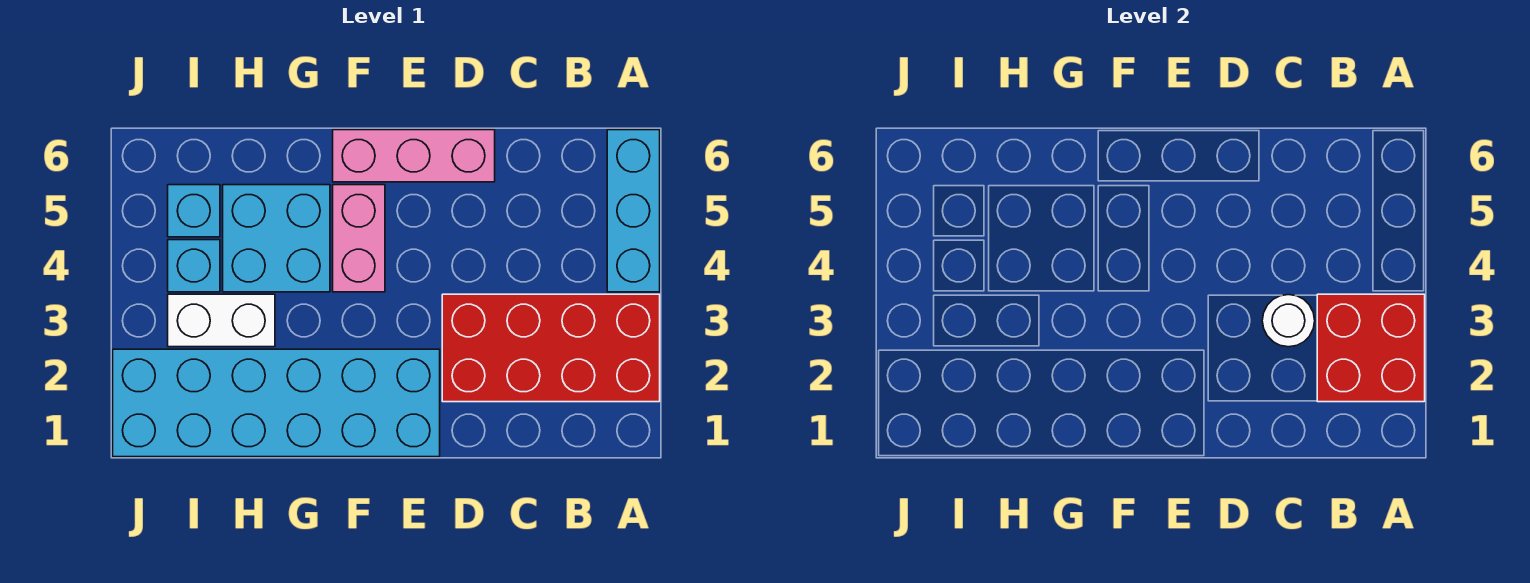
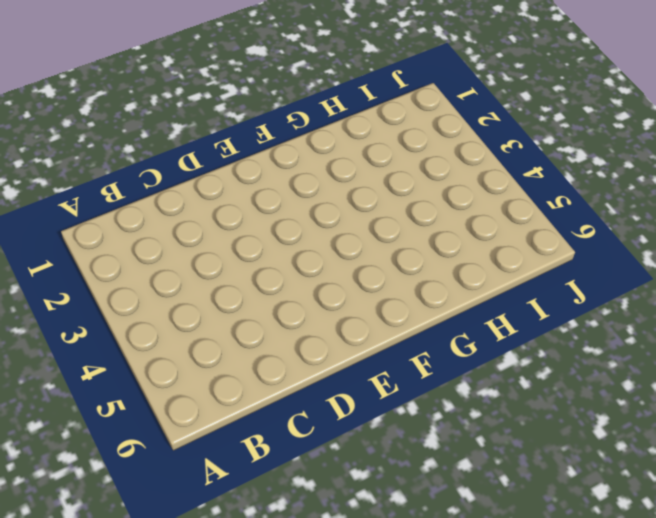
none -> red brick A2:D3 level 1
none -> cyan brick A4:A6 level 1

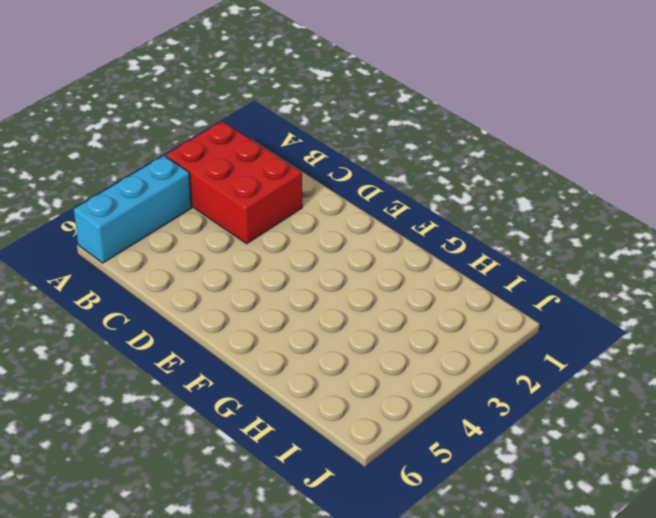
red brick A2:C3 level 1 -> red brick A2:D3 level 1
none -> pink brick D6:F6 level 1
none -> cyan brick E1:J2 level 1

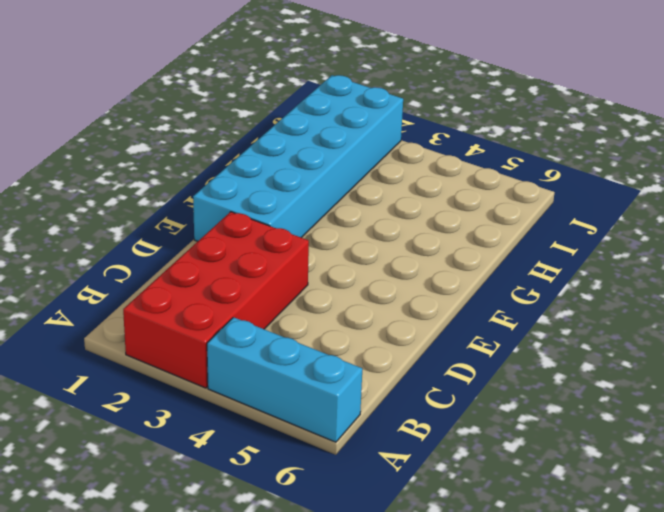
none -> pink brick D6:F6 level 1
none -> pink brick F4:F5 level 1

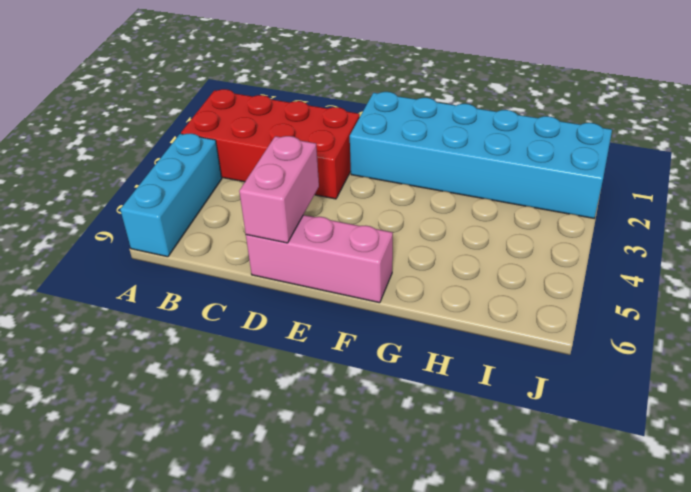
pink brick D5:D6 level 2 -> pink brick F4:F5 level 1
none -> cyan brick G4:H5 level 1
none -> white brick H3:I3 level 1

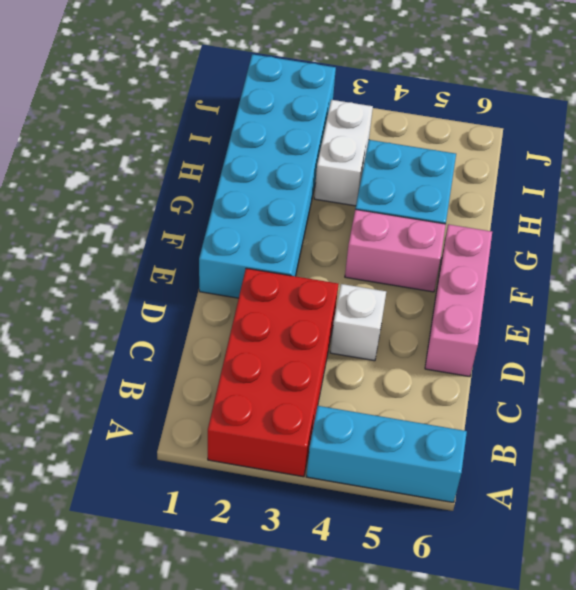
white brick D4 level 1 -> none
none -> cyan brick I4 level 1
none -> cyan brick I5 level 1

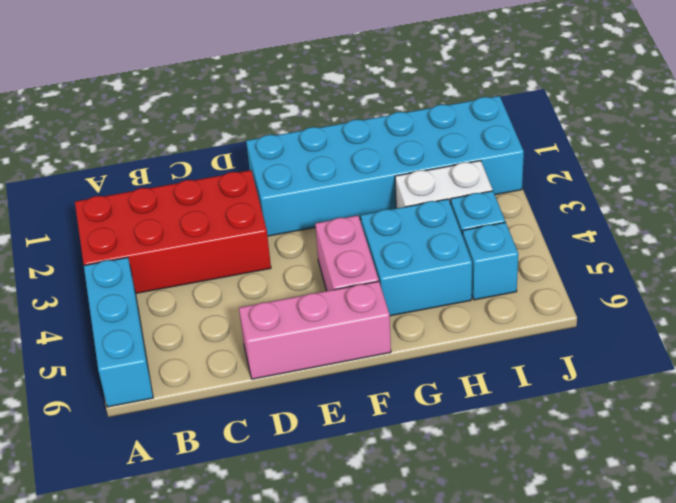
none -> red brick A2:B3 level 2
none -> white round brick C3 level 2

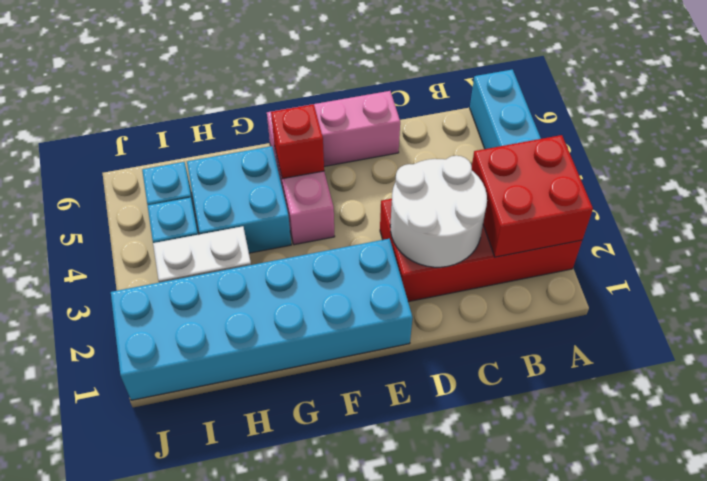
white round brick C2:D3 level 2 -> white round brick C3 level 2
red brick F5 level 2 -> none

